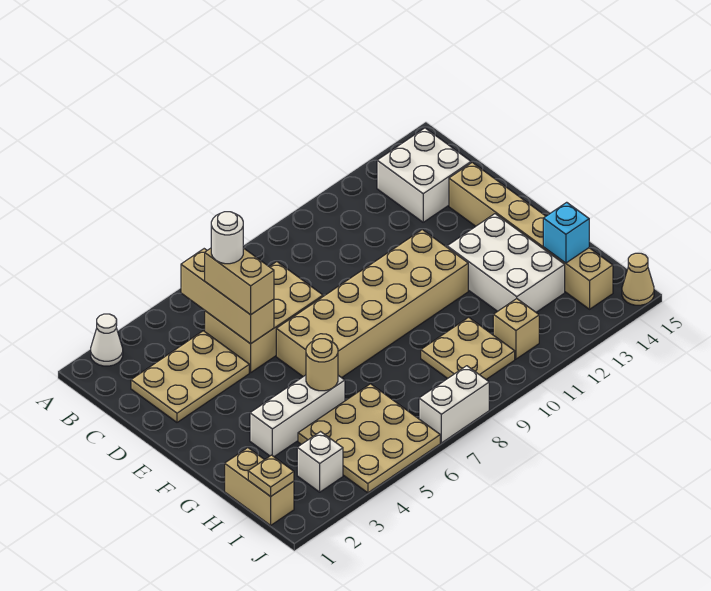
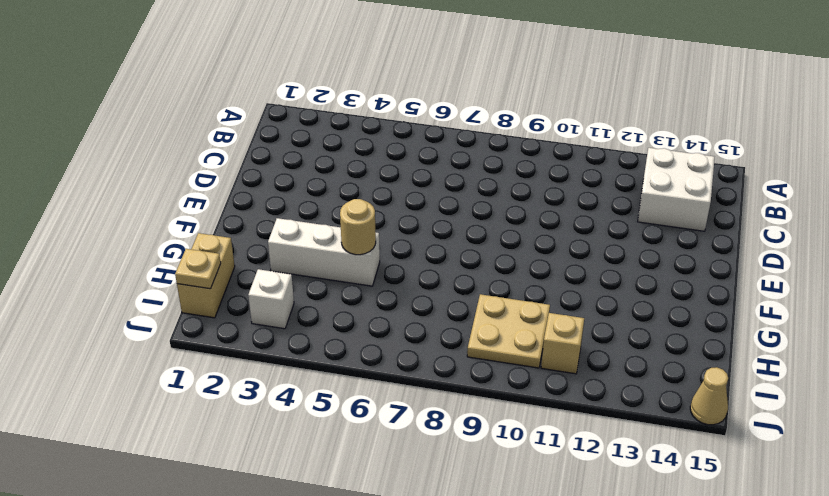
none -> white cone A2 level 1
none -> tan plate C2:D4 level 1
none -> tan brick C5:D7 level 1

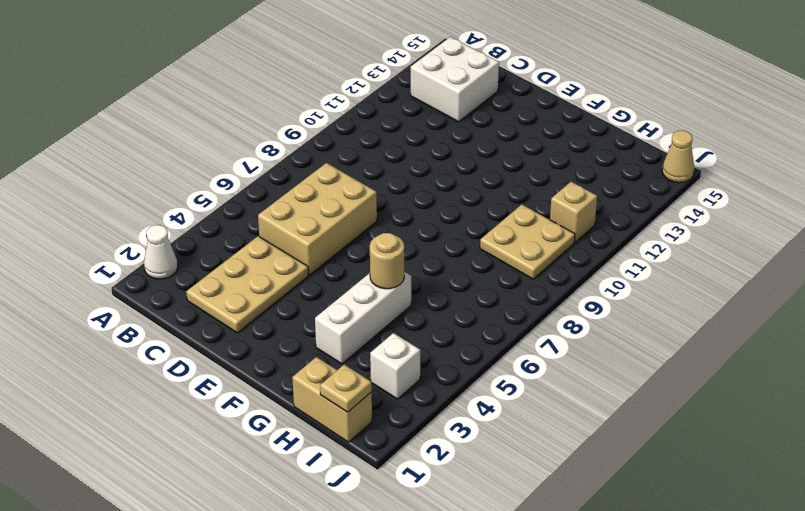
none -> tan brick D14:I14 level 1
none -> tan brick E6:F11 level 1
none -> white brick F12:H13 level 1

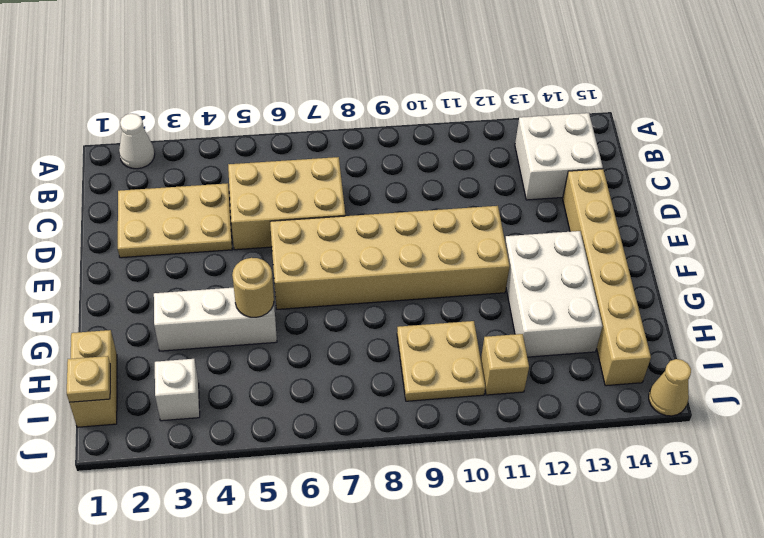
none -> tan plate H4:J6 level 1
none -> white brick J7:J8 level 1
none -> tan brick B5:D5 level 2

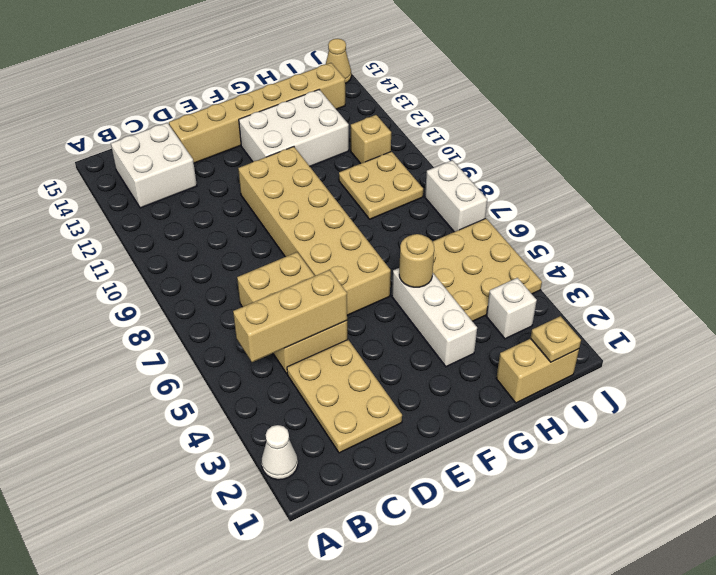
none -> cyan brick H14 level 2
none -> tan brick C5:D5 level 3
none -> white round brick C5 level 4

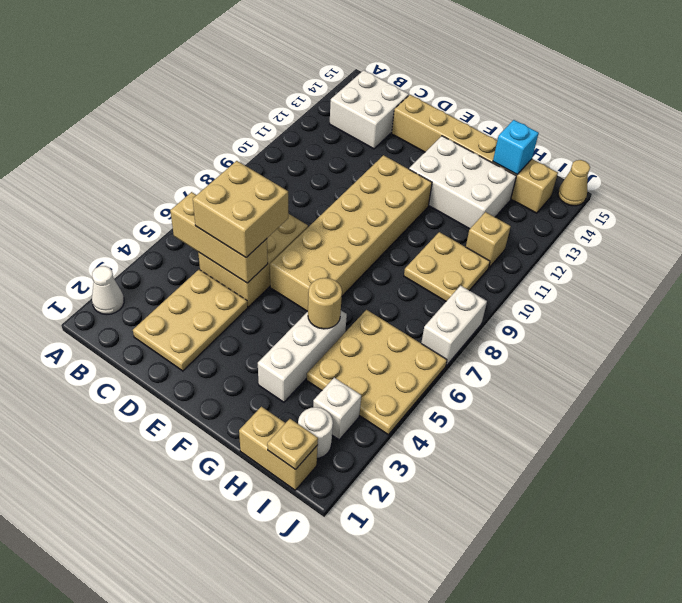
tan brick C5:D6 level 3 -> tan brick C5:D5 level 3
white round brick I2 level 1 -> white round brick C5 level 4

